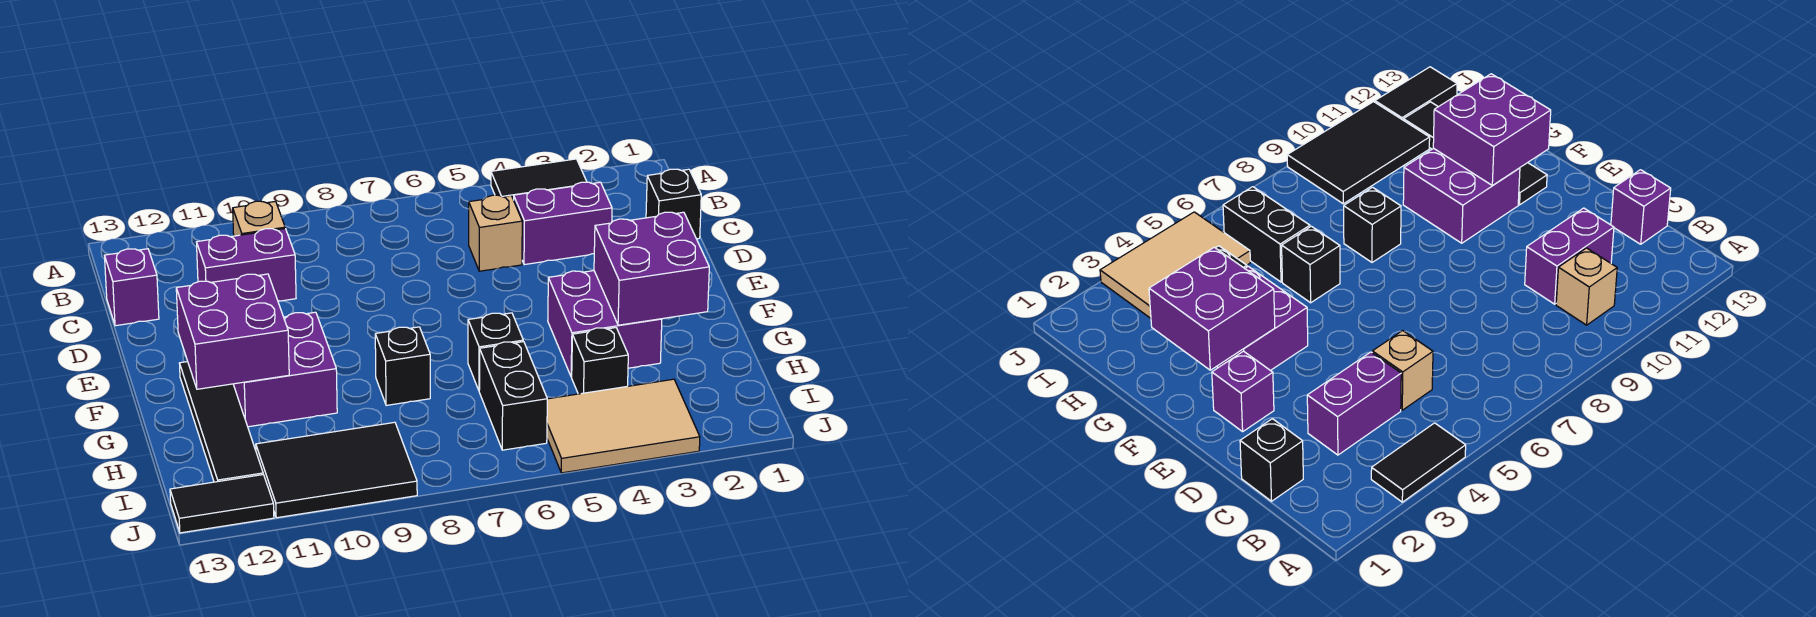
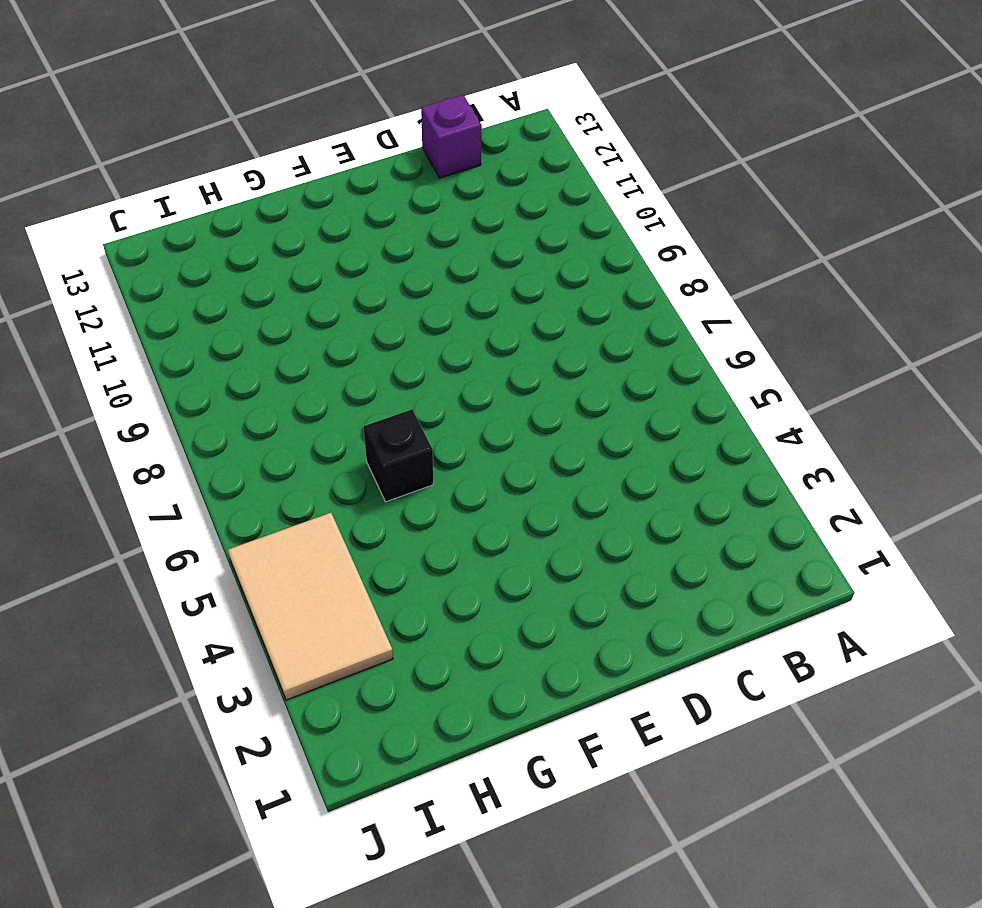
none -> black tile A3:A4 level 1
none -> tan brick B10 level 1
none -> black brick C1 level 1

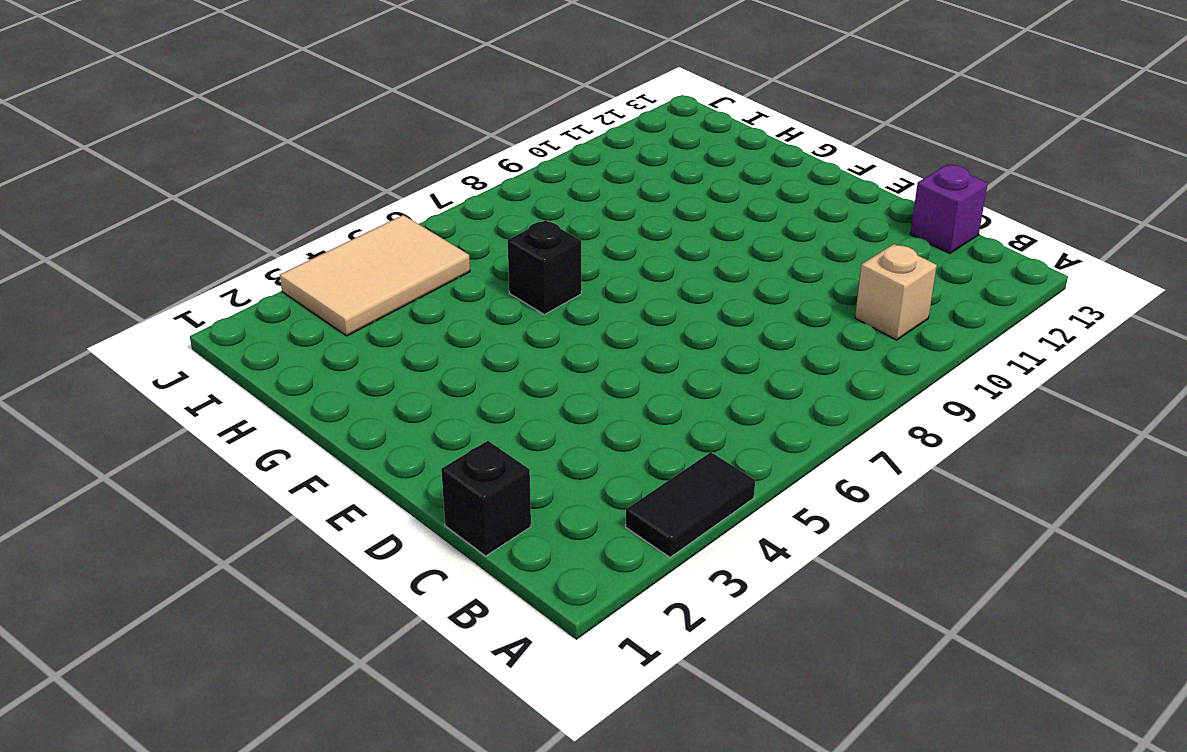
none -> purple brick C3:C4 level 1
none -> tan brick C5 level 1
none -> purple brick C10:C11 level 1

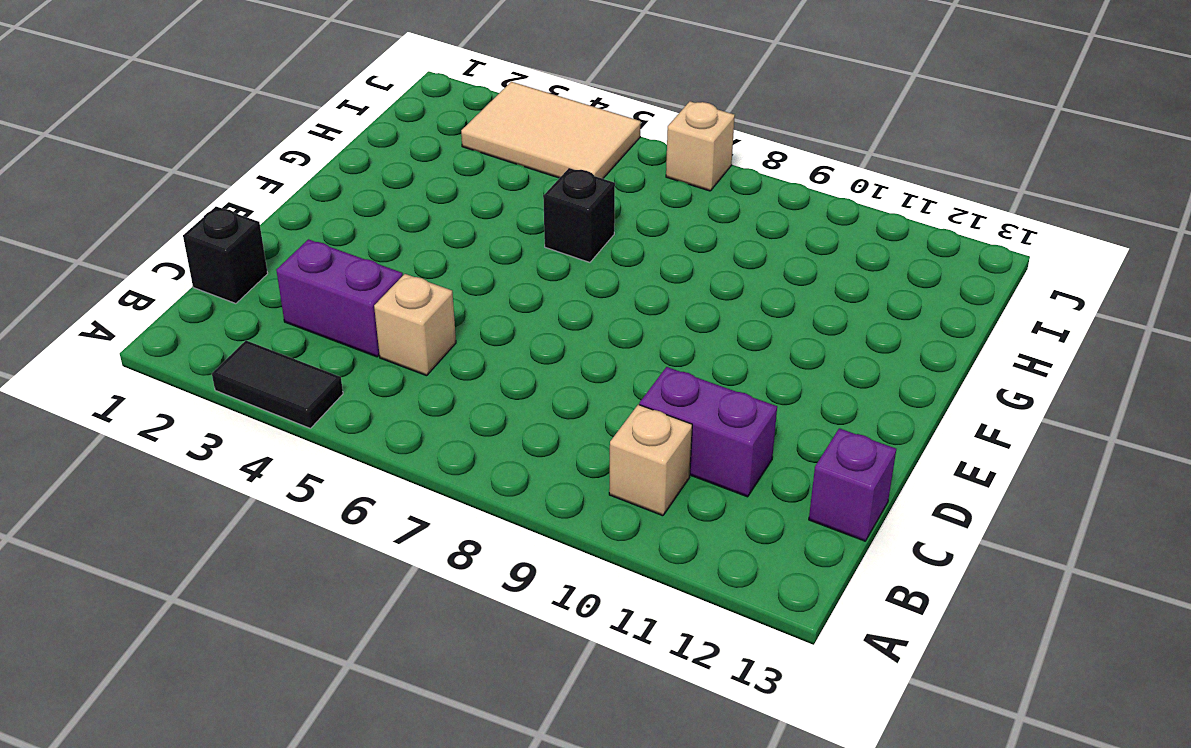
tan brick J7 level 1 -> none
none -> purple brick E2 level 1
none -> purple brick F3:G4 level 1
none -> purple brick F10:G11 level 1

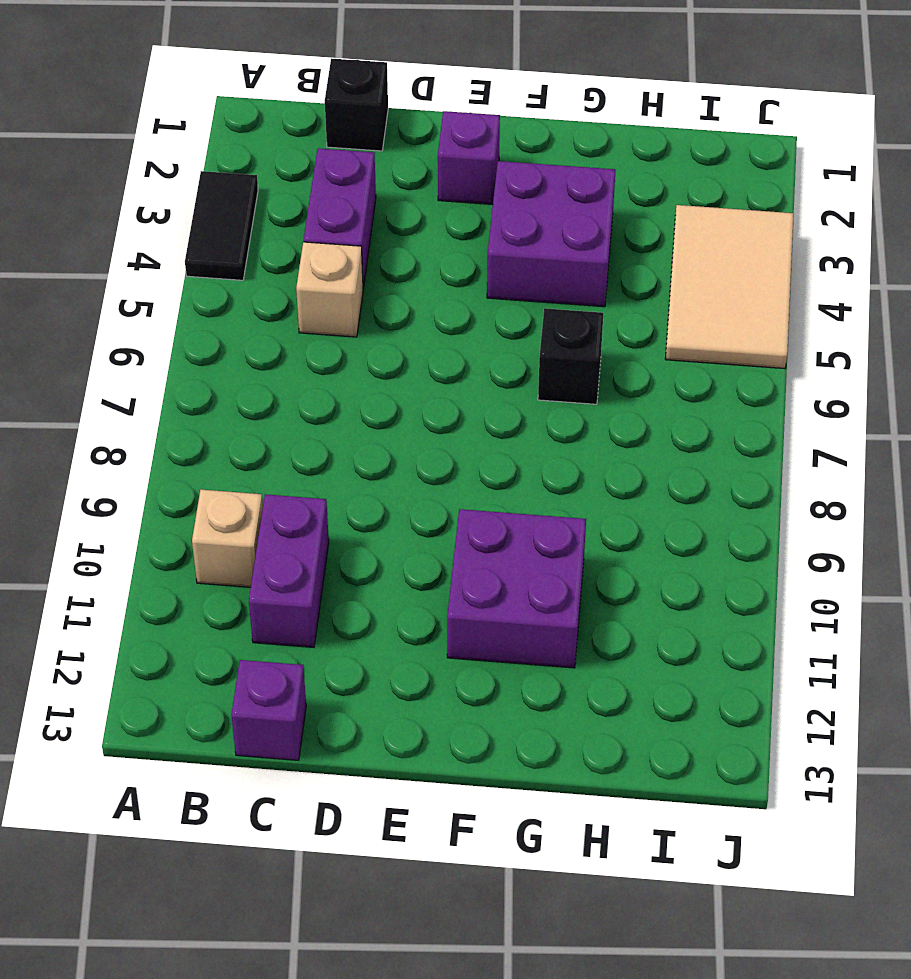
none -> black tile F12:I12 level 1
none -> black brick G8 level 1
none -> black brick H4 level 1

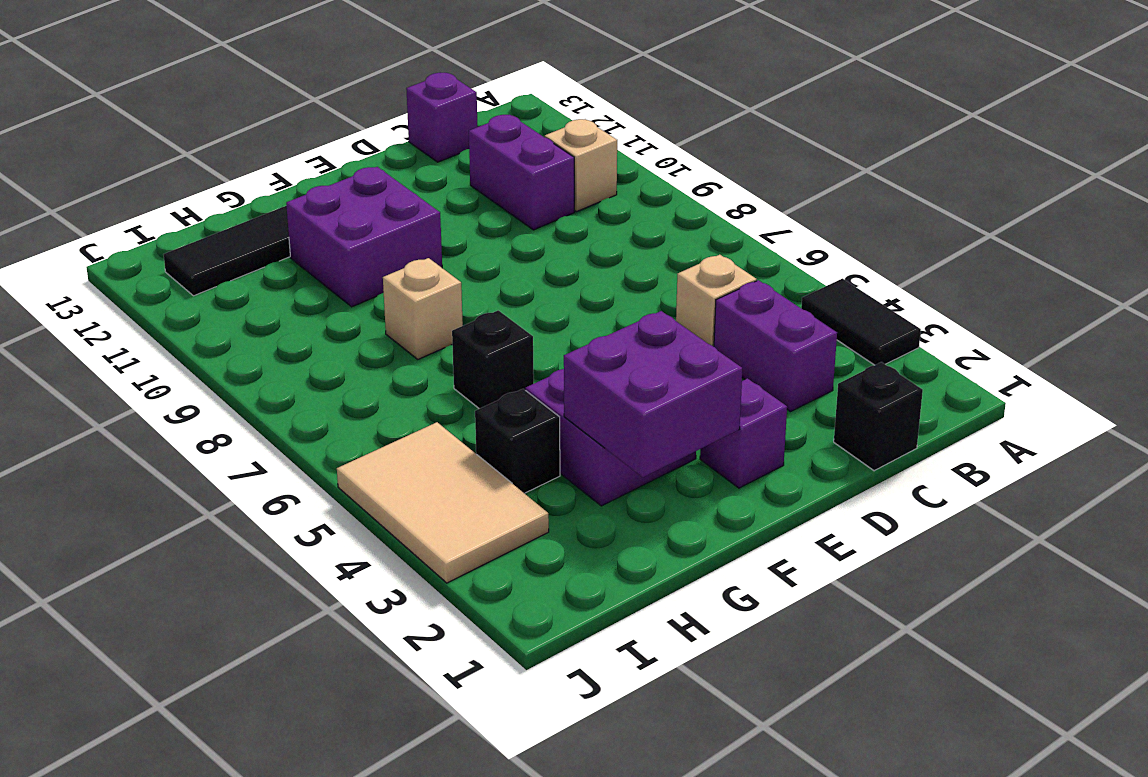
tan brick G8 level 1 -> black brick G8 level 1
none -> black brick H6:I6 level 1
none -> black tile I9:J11 level 1
none -> black tile J12:J13 level 1

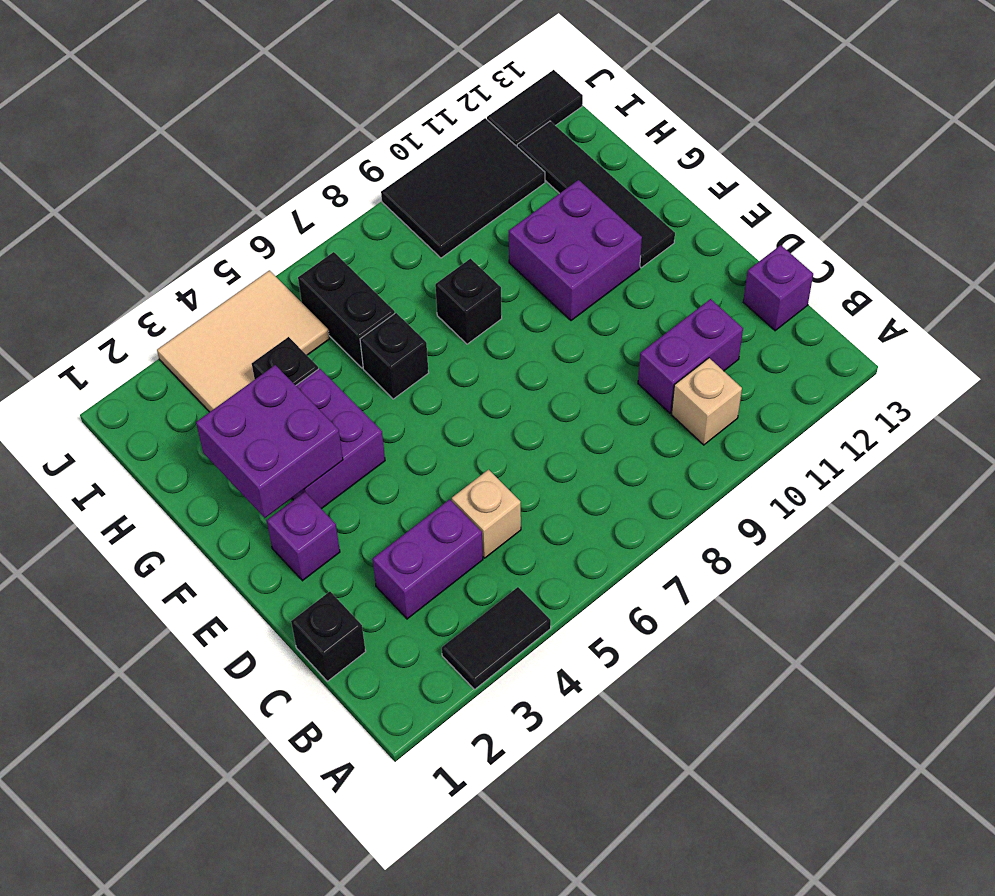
none -> purple brick F11:G12 level 2

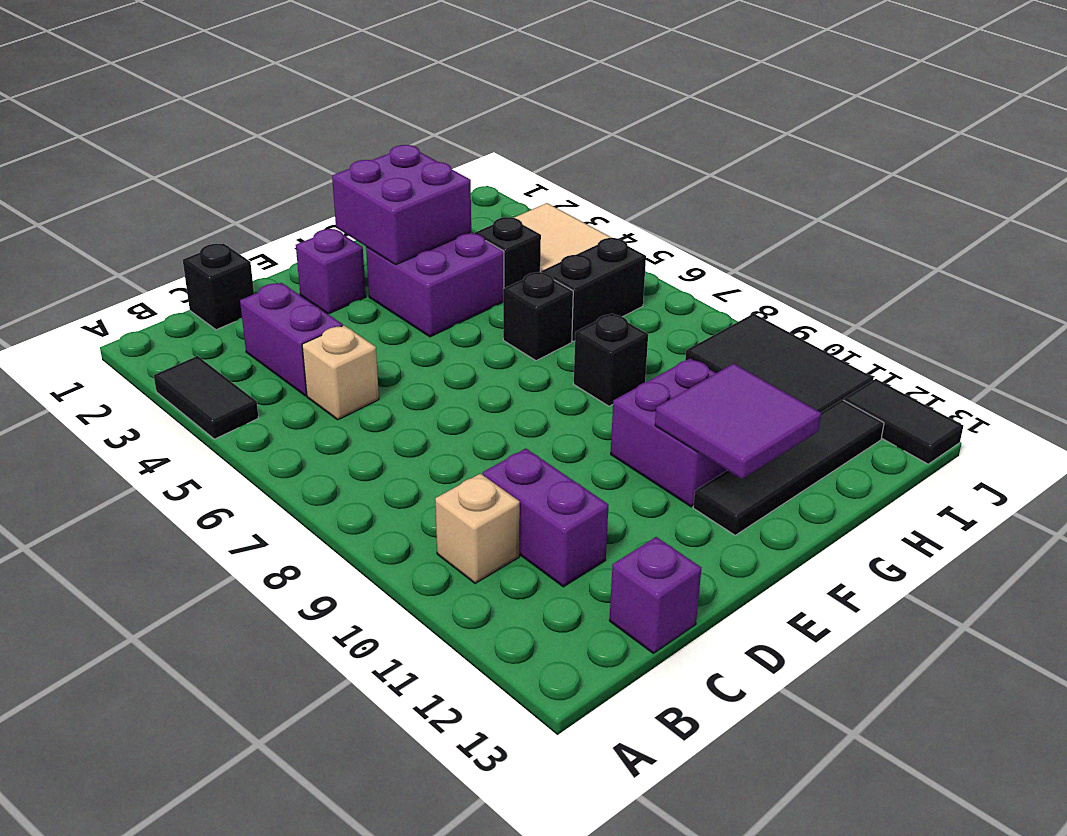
purple tile F11:G12 level 2 -> purple brick F11:G12 level 2

